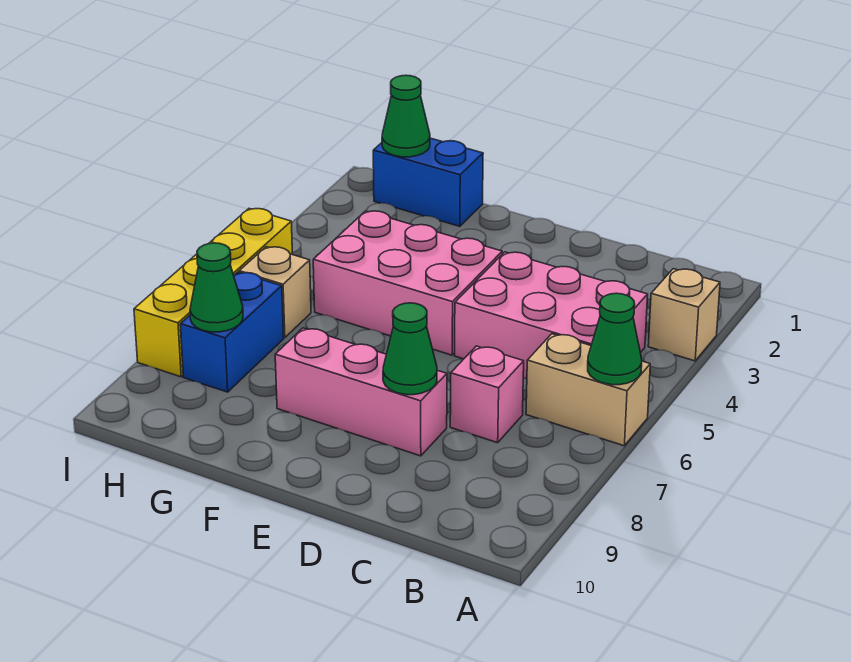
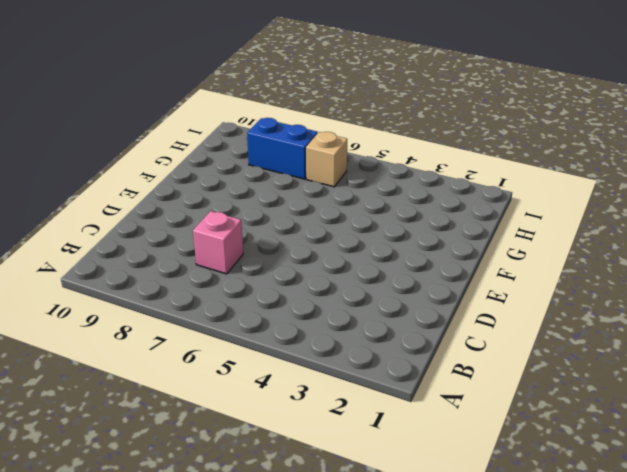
none -> tan brick A3 level 1
none -> tan brick A6:B6 level 1
none -> pink brick B4:D5 level 1

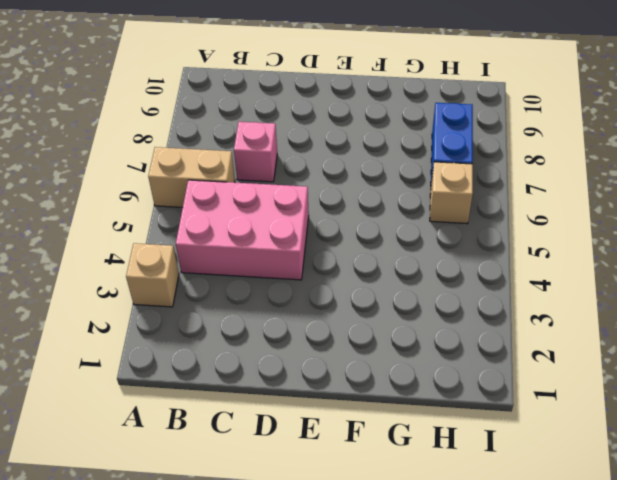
none -> pink brick D8:F8 level 1
none -> pink brick E4:G5 level 1
none -> blue brick G1:H1 level 1

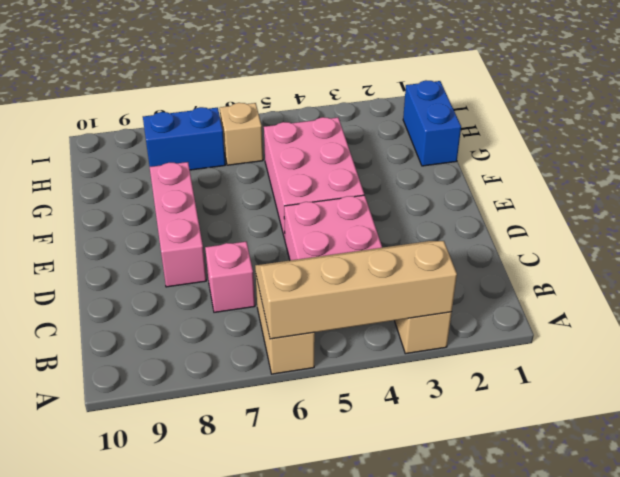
tan slope A3:B6 level 2 top A -> green cone A6 level 2
none -> yellow brick I5:I8 level 1
none -> green cone D8 level 2
none -> green cone H1 level 2

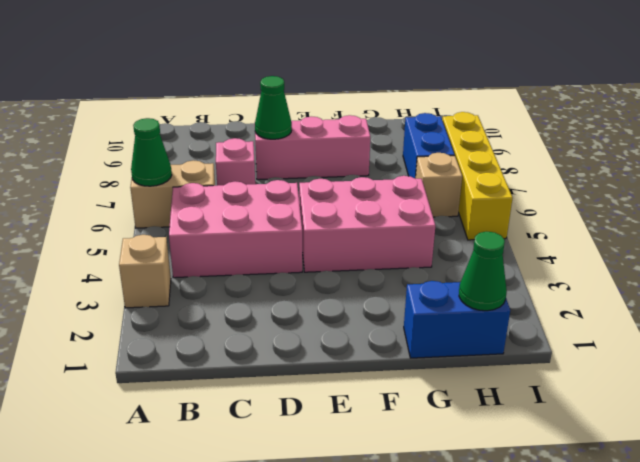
none -> green cone H8 level 2

